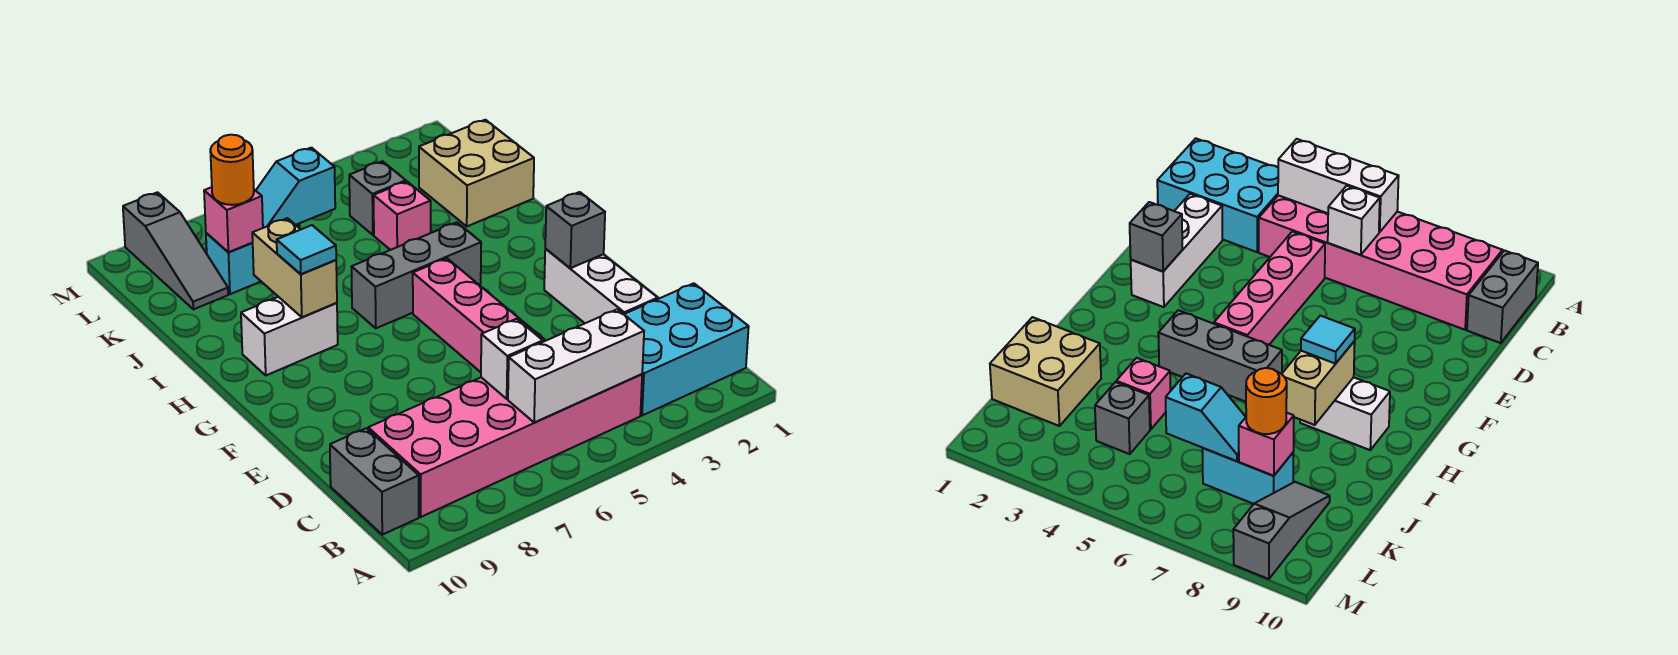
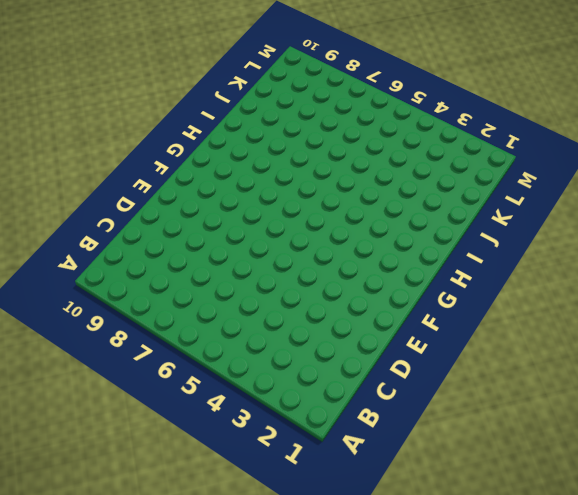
none -> cyan brick B1:C3 level 1
none -> pink brick B4:C9 level 1
none -> grey brick B10:C10 level 1

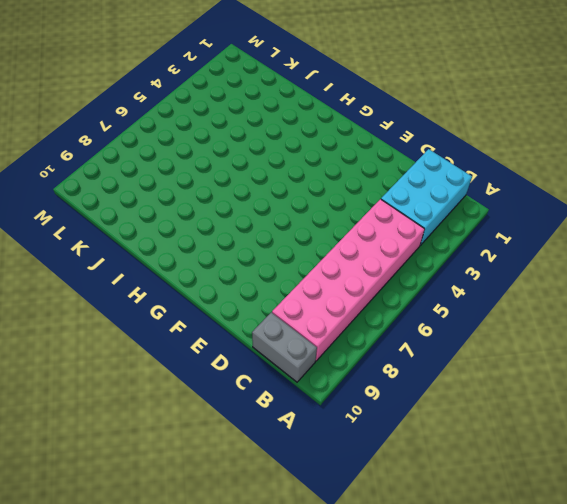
none -> white brick D2:F2 level 1
none -> pink brick D5:G5 level 1
none -> grey brick H4:H6 level 1

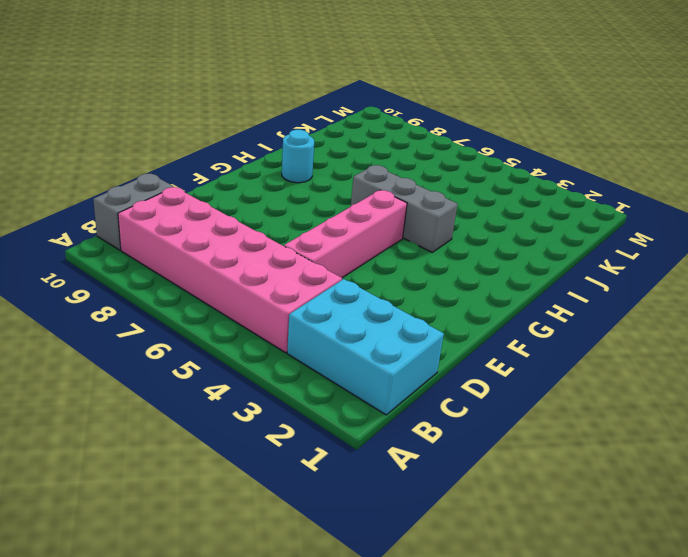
cyan round brick H9 level 1 -> white brick H8:H9 level 1
none -> white brick D2:F2 level 1
none -> tan brick J1:K2 level 1
none -> pink brick J4 level 1

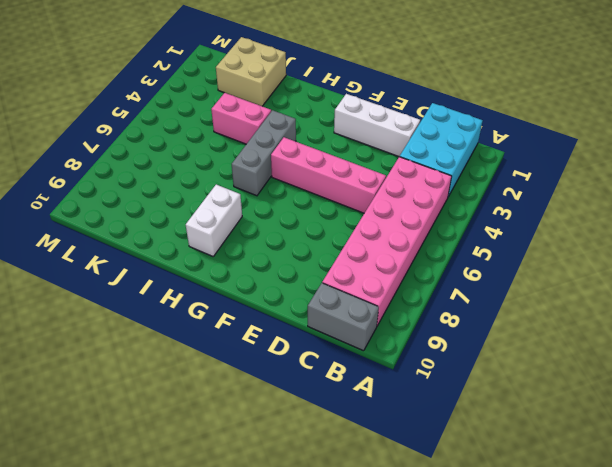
pink brick I4:J4 level 1 -> pink brick J4 level 1
none -> grey brick K4 level 1
none -> cyan brick K7:K8 level 1
none -> grey slope K9:M9 level 1 top M

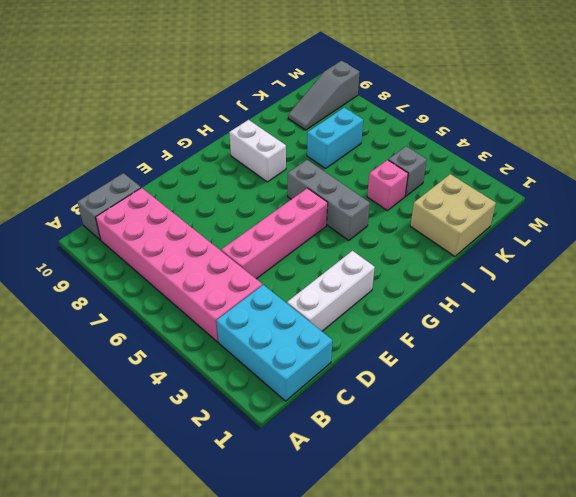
cyan brick J7:K7 level 1 -> cyan brick K7:K8 level 1
none -> white brick B4:B6 level 2
none -> white brick C6 level 2
none -> grey brick F2 level 2

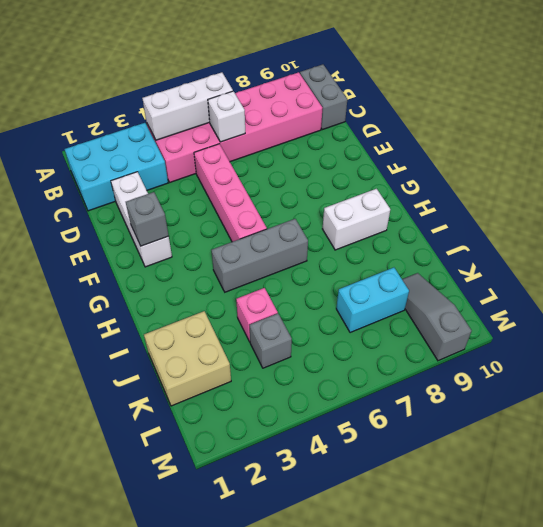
none -> tan brick H8:I8 level 2
none -> cyan slope K6:K7 level 2 top 6
none -> pink brick K8 level 2

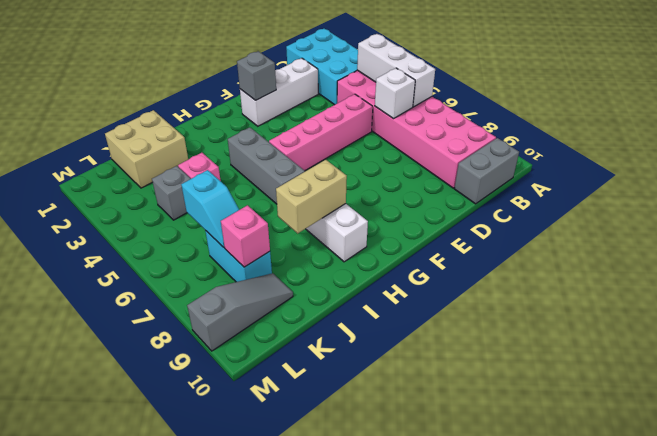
none -> cyan tile H8 level 3
none -> orange round brick K8 level 3

